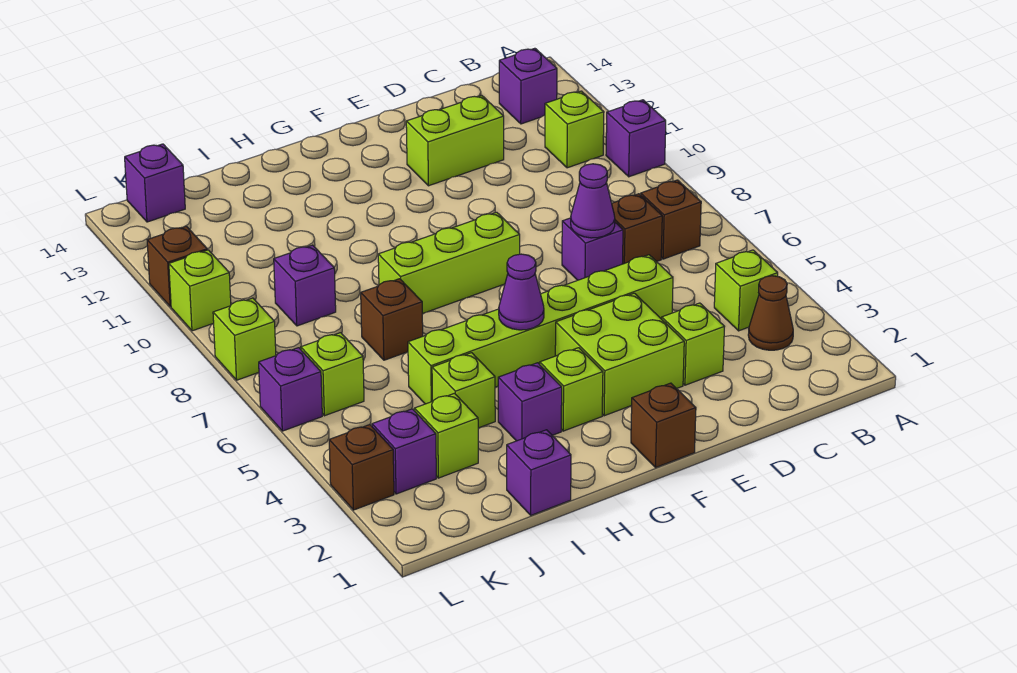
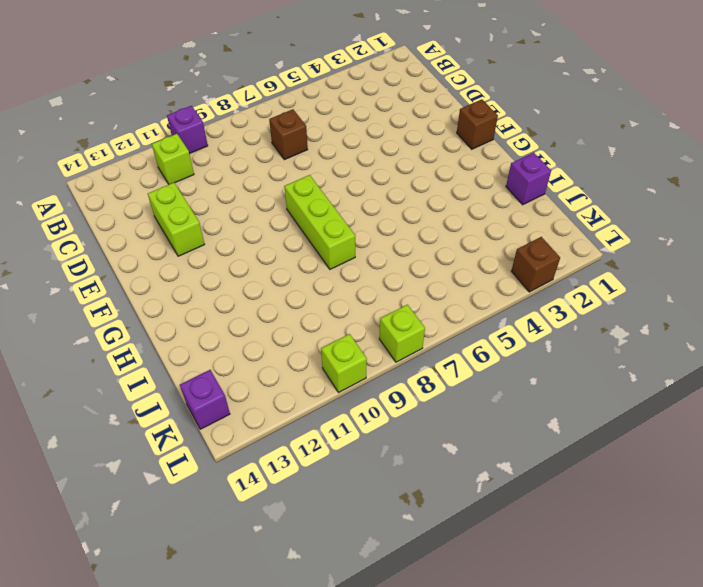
none -> brown cone B3 level 1
none -> lime brick B4 level 1
none -> brown brick B7 level 1
none -> purple brick B13 level 1

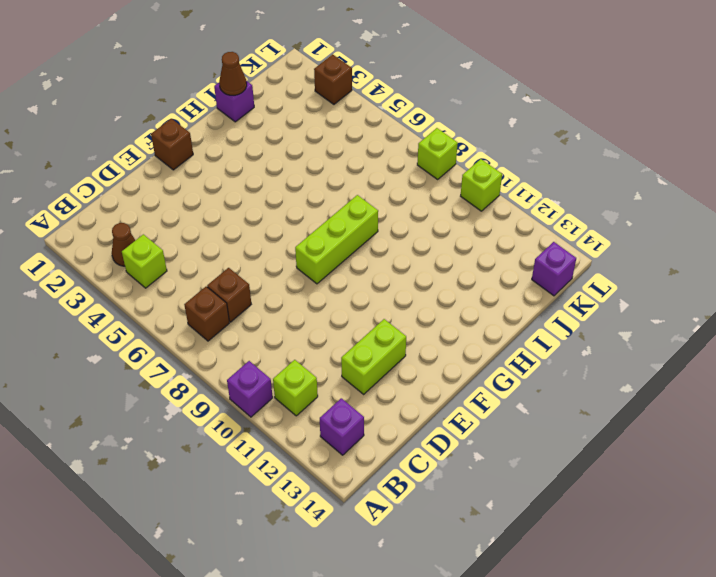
brown cone I1 level 2 -> none
none -> lime brick D3 level 1
none -> lime brick D5:I5 level 1
none -> purple brick D7 level 1
none -> lime brick E3:F4 level 1

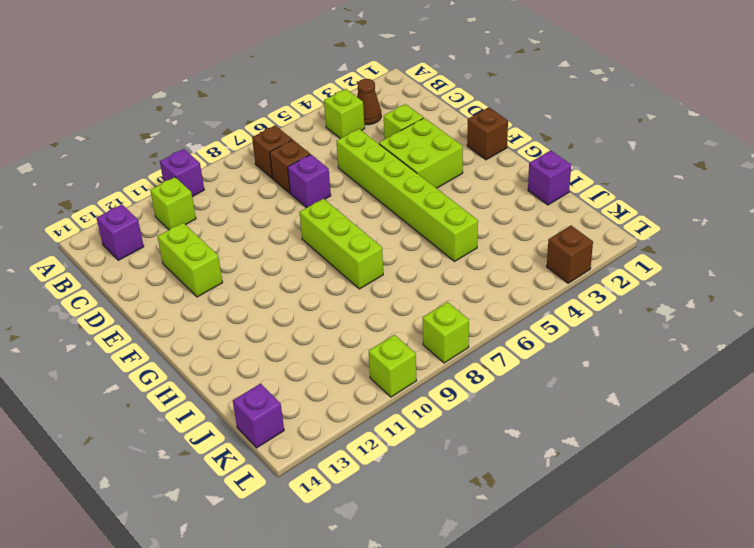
none -> lime brick G3 level 1
none -> purple brick H3 level 1
none -> lime brick I4 level 1
none -> brown brick I7 level 1

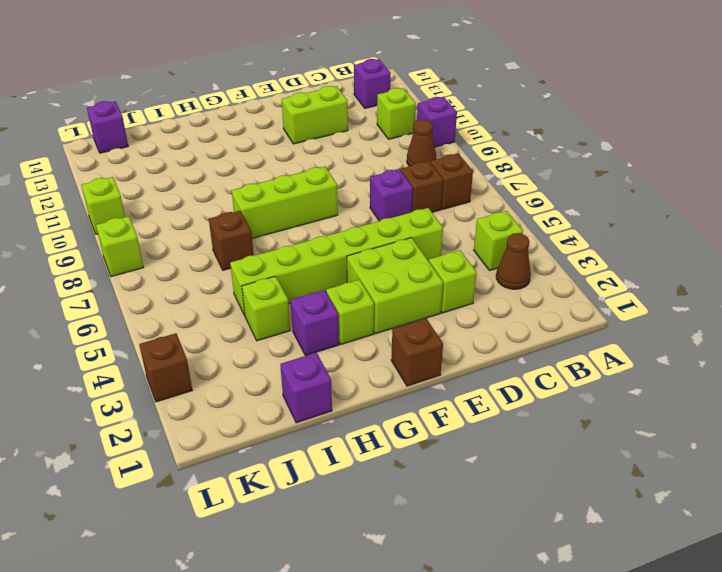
brown cone B9 level 1 -> none
none -> lime brick J3 level 1
none -> purple brick J9 level 1
none -> purple brick K3 level 1
none -> lime brick K6 level 1

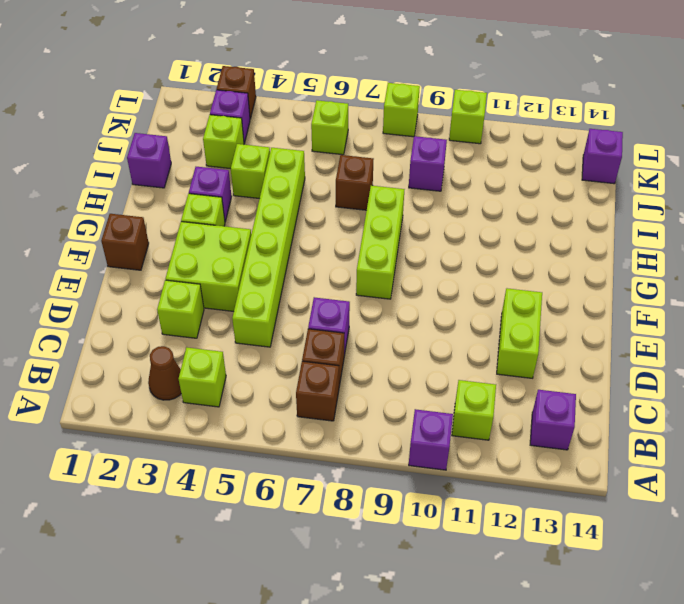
none -> purple brick L6 level 1
none -> brown brick L11 level 1
none -> purple cone D7 level 2
none -> purple cone G5 level 2

